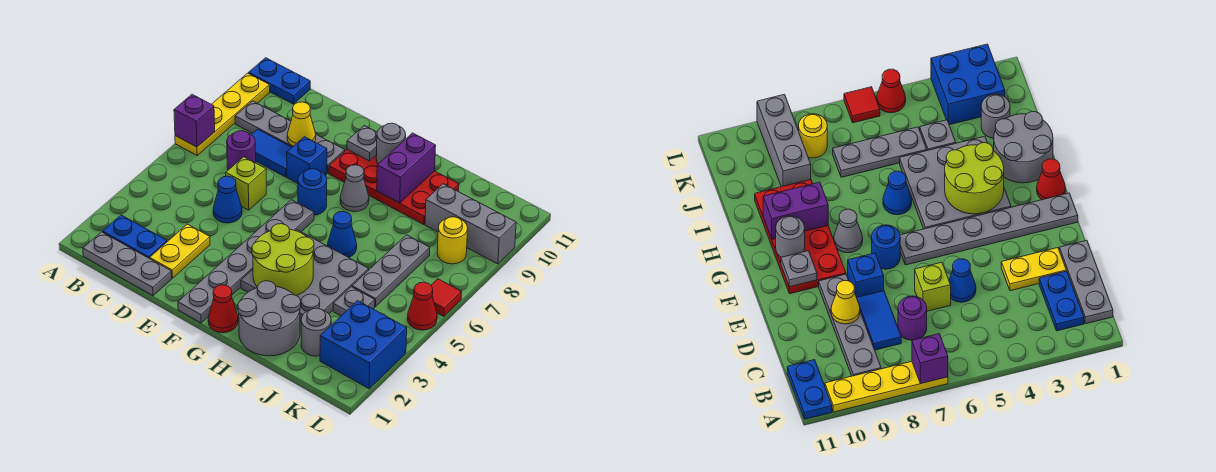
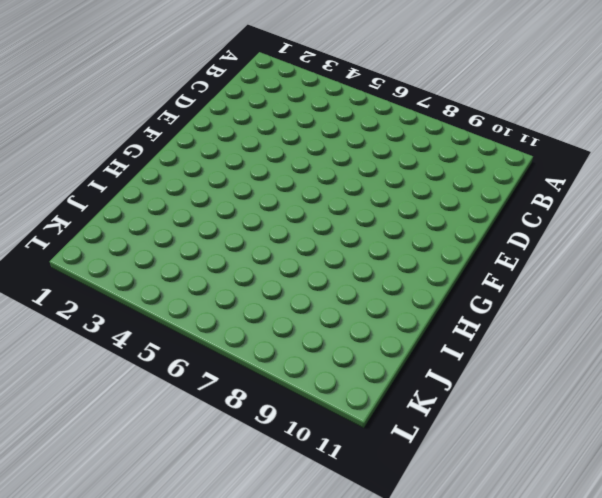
none -> yellow plate A7:A10 level 1
none -> blue plate A11:B11 level 1
none -> grey plate B1:D1 level 1
none -> blue plate B2:C2 level 1

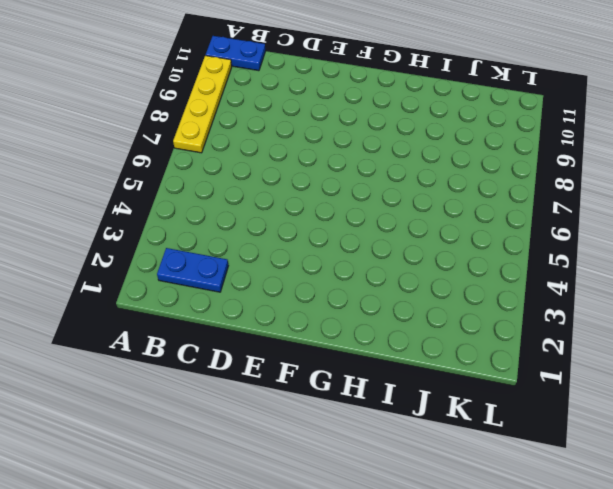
none -> grey plate B1:D1 level 1
none -> grey plate B9:E9 level 1
none -> purple round brick C7 level 1
none -> blue tile C8:D8 level 1

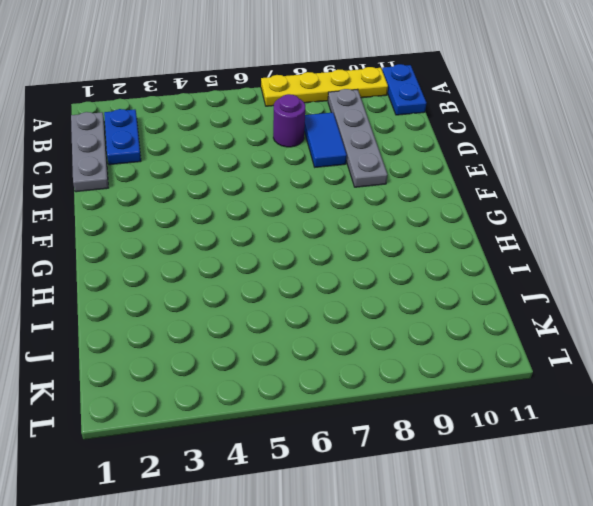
none -> yellow plate D2:D3 level 1
none -> blue cone D5 level 1
none -> lime brick D6 level 1
none -> blue brick E8 level 1

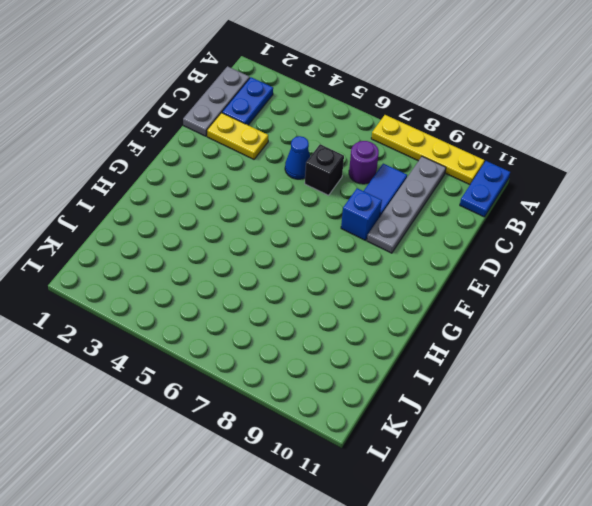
black brick D6 level 1 -> lime brick D6 level 1
none -> grey plate F1:F6 level 1
none -> blue round brick F7 level 1
none -> red plate F9:I10 level 1
none -> red cone G1 level 1

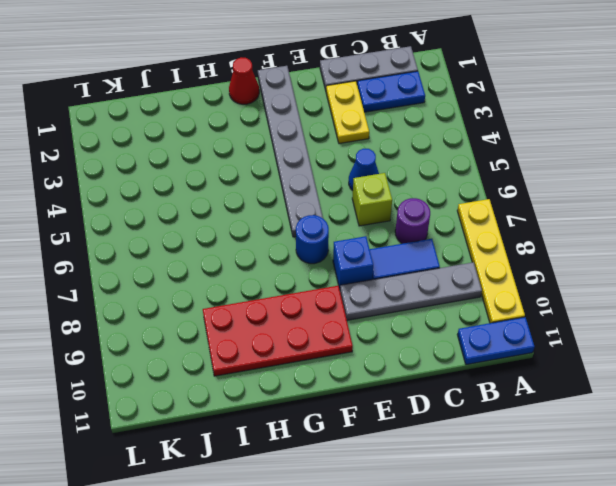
none -> grey plate G3:I5 level 1
none -> grey cone G8 level 1
none -> grey round brick H1:I2 level 1
none -> blue cone H6 level 1

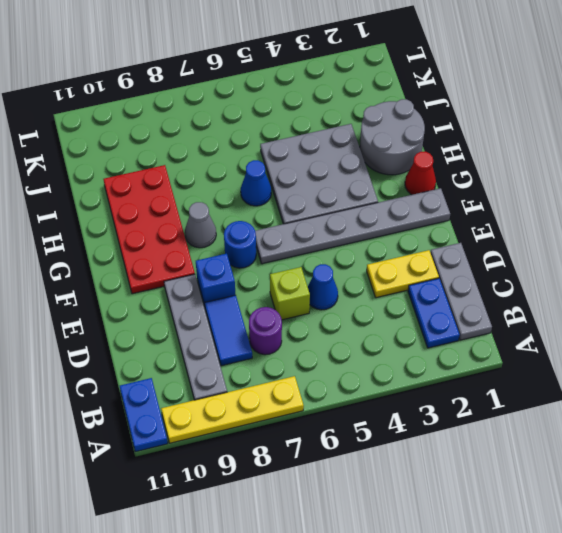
none -> grey round brick J2 level 1
none -> grey plate J4 level 1
none -> grey plate J5:J7 level 1
none -> grey brick J9:L9 level 1

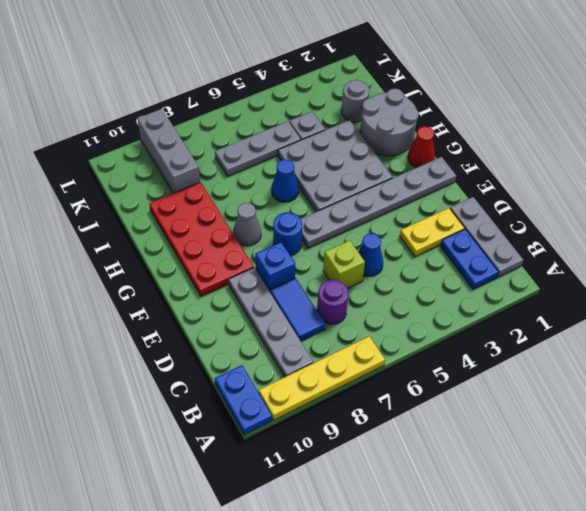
none -> blue brick K2:L3 level 1
none -> yellow round brick K8 level 1
none -> red cone L5 level 1
none -> red tile L6 level 1

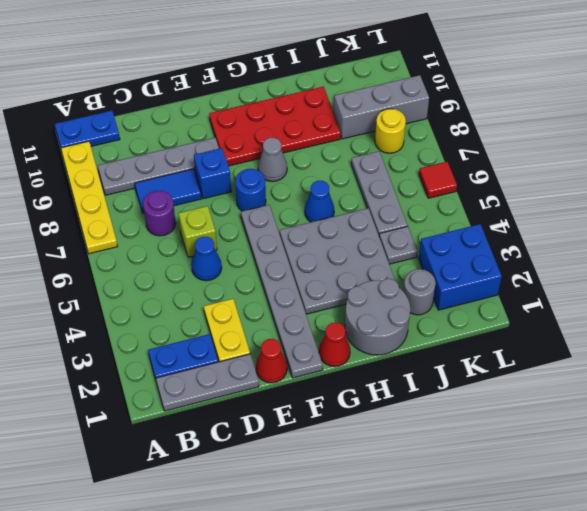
red cone E1 level 1 -> red cone L5 level 1
none -> purple brick A7 level 2
none -> yellow cone D9 level 2
none -> grey plate F10 level 2
none -> lime round brick G3:H4 level 2

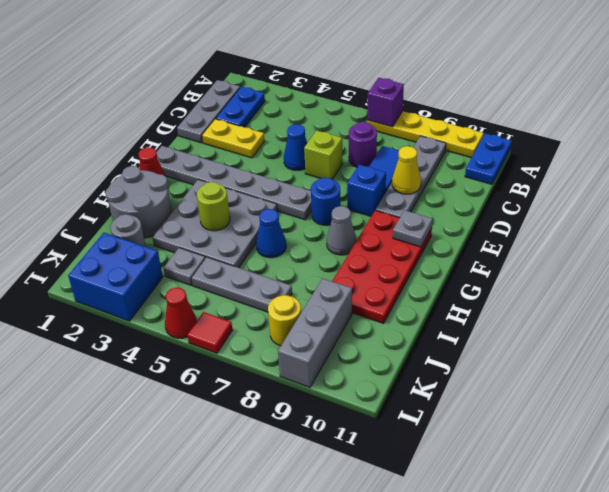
lime round brick H4 level 2 -> lime round brick G3:H4 level 2
none -> grey round brick G10 level 2
none -> purple brick H9:H10 level 2

